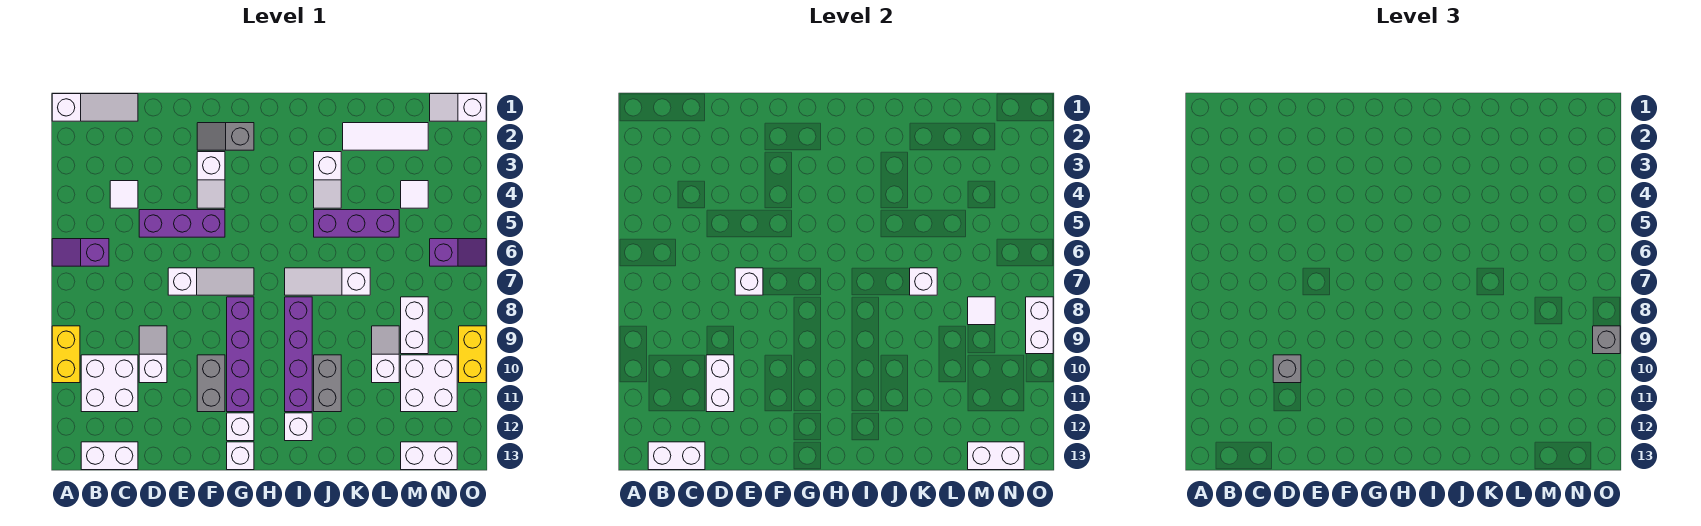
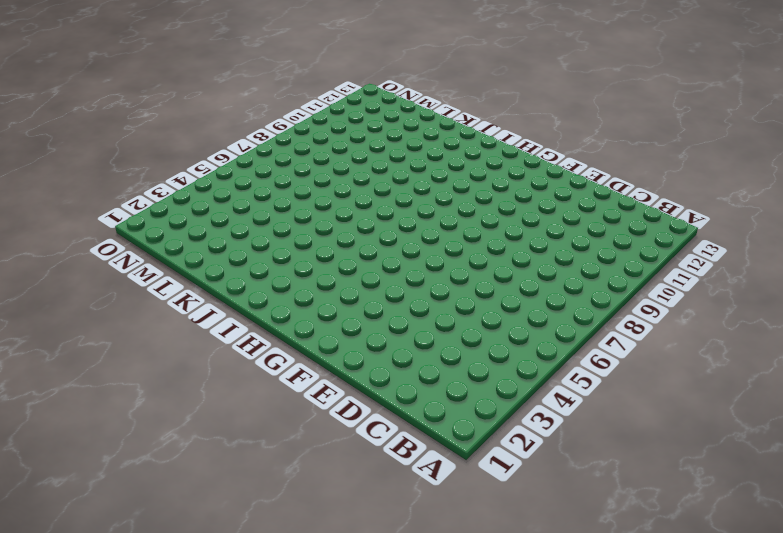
none -> white slope A1:C1 level 1 top A
none -> purple slope A6:B6 level 1 top B
none -> yellow brick A9:A10 level 1
none -> white brick B10:C11 level 1

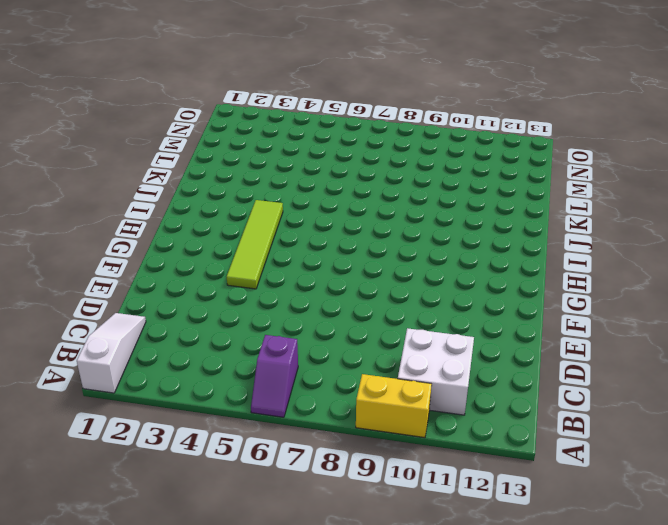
lime tile F4:I4 level 1 -> white slope F3:F4 level 1 top 3
none -> white brick B13:C13 level 1
none -> white tile C4 level 1
none -> purple brick D5:F5 level 1
none -> white slope D9:D10 level 1 top 10

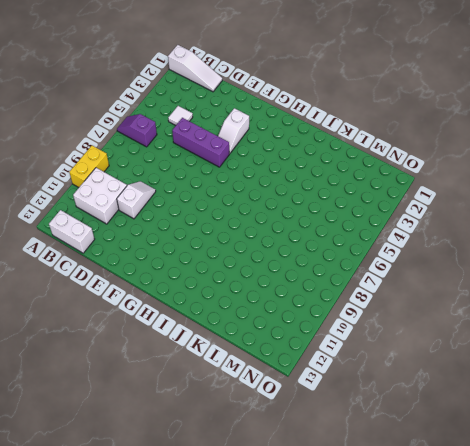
none -> white slope E7:G7 level 1 top E
none -> grey slope F2:G2 level 1 top G
none -> grey brick F10:F11 level 1
none -> purple brick G8:G11 level 1

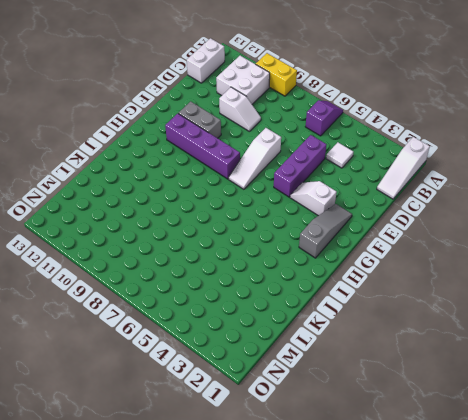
grey slope F2:H2 level 1 top H -> grey slope F2:G2 level 1 top G
none -> white brick G12 level 1
none -> white brick G13 level 1
none -> white slope I7:K7 level 1 top K
none -> purple brick I8:I11 level 1

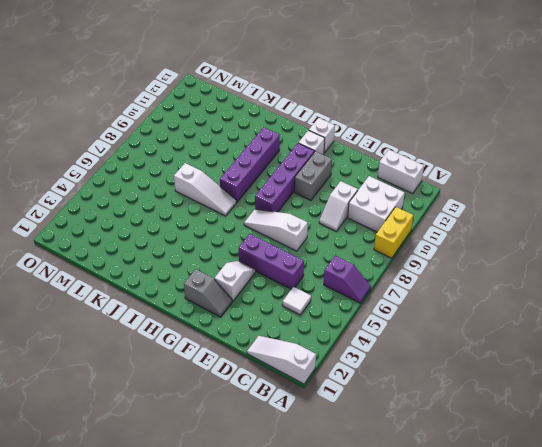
none -> white brick I12 level 1
none -> white slope J3:J4 level 1 top 3
none -> purple brick J5:L5 level 1
none -> grey brick J10:J11 level 1

